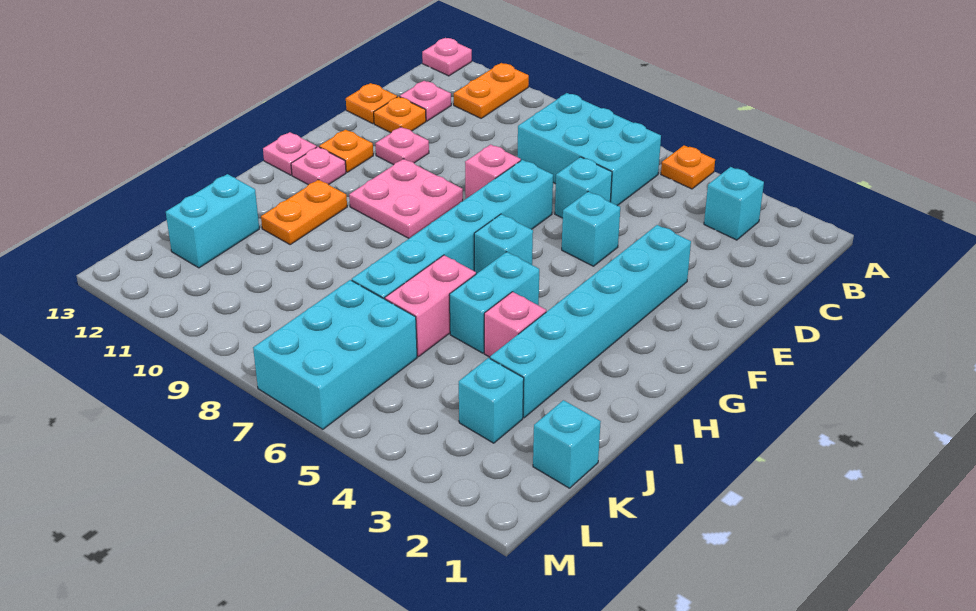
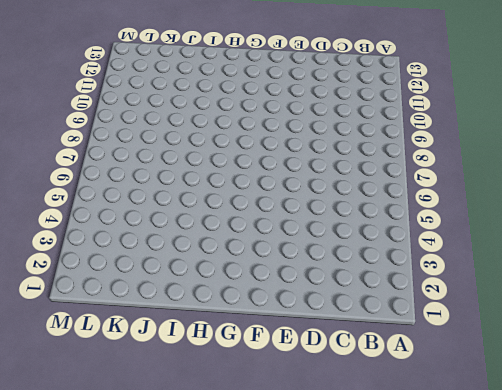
none -> orange plate A5 level 1
none -> orange plate A11:B11 level 1
none -> pink plate A13 level 1

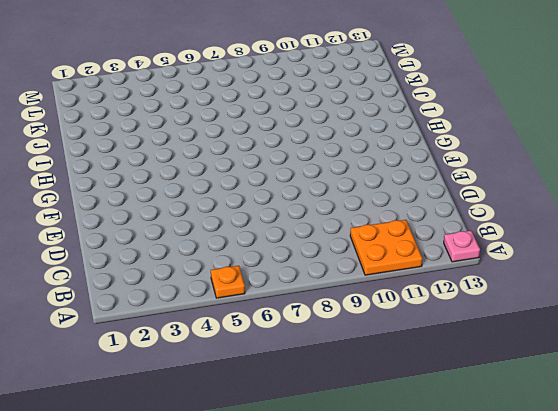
orange plate A10:B11 level 1 -> orange plate A11:B11 level 1
none -> cyan brick B3 level 1
none -> cyan brick B6:C8 level 1
none -> pink plate C12 level 1

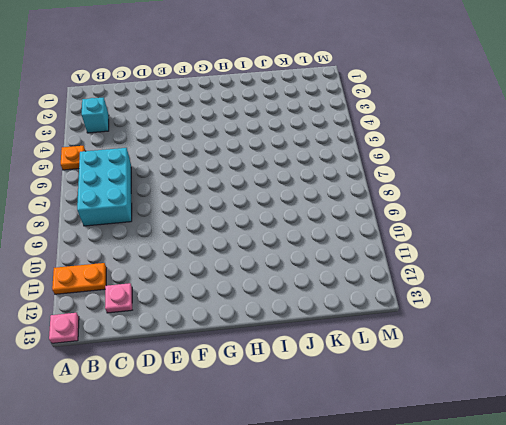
none -> cyan brick D6 level 1
none -> orange plate D12 level 1
none -> orange plate D13 level 1

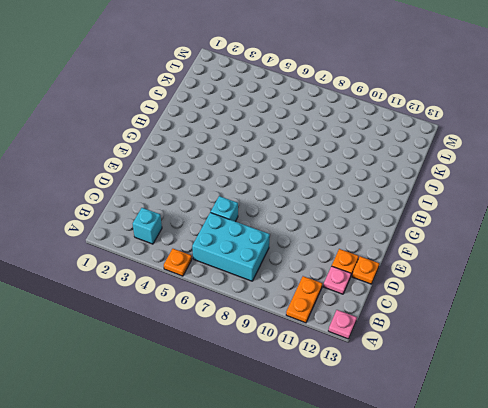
none -> cyan brick E3:J3 level 1
none -> cyan brick E5 level 1
none -> cyan brick E7:J7 level 1

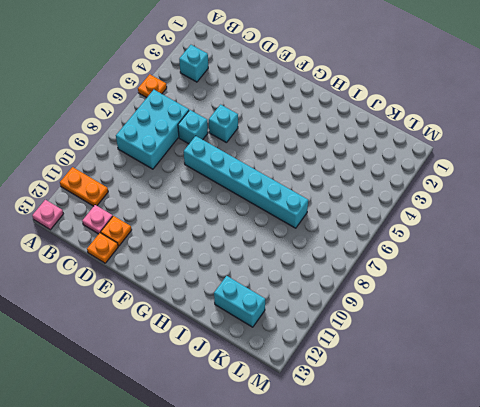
none -> cyan brick E3:J3 level 1
none -> pink brick E8 level 1
none -> pink plate E11 level 1

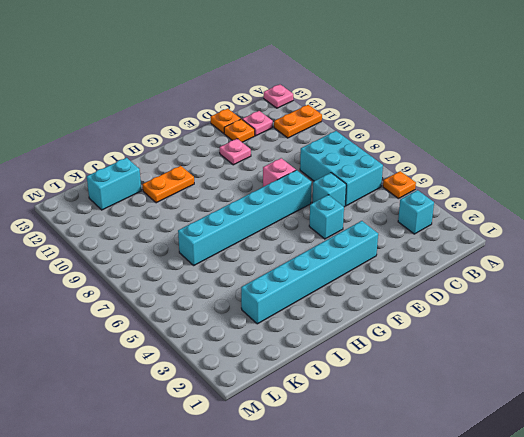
none -> pink plate F9:G10 level 1
none -> orange plate F12 level 1
none -> cyan brick G6 level 1

